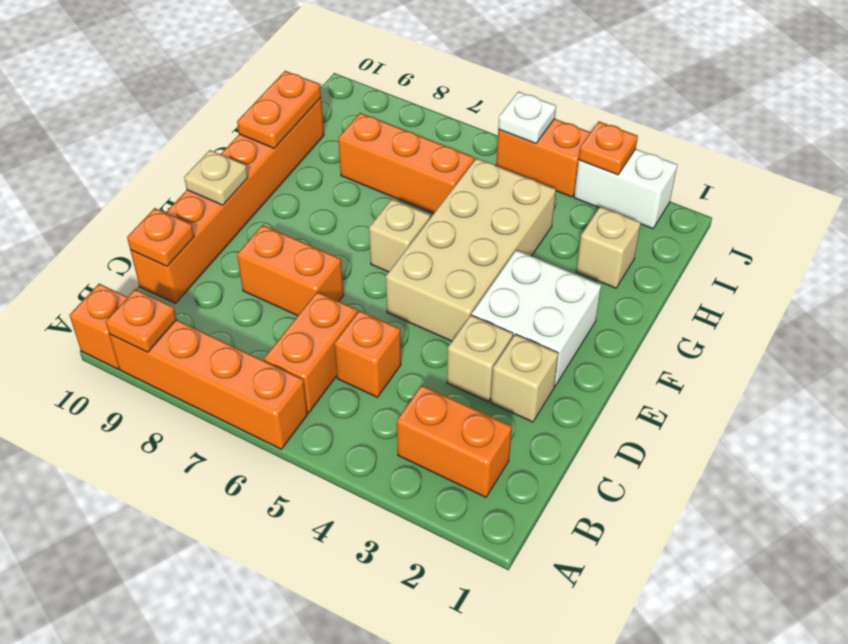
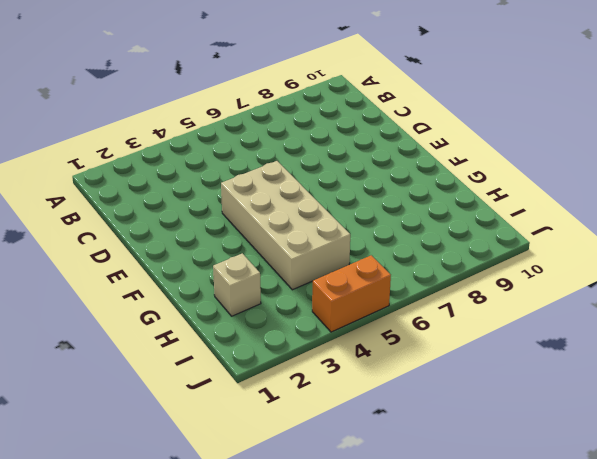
none -> orange brick A6:A9 level 1
none -> orange brick A10 level 1
none -> orange brick B2:B3 level 1

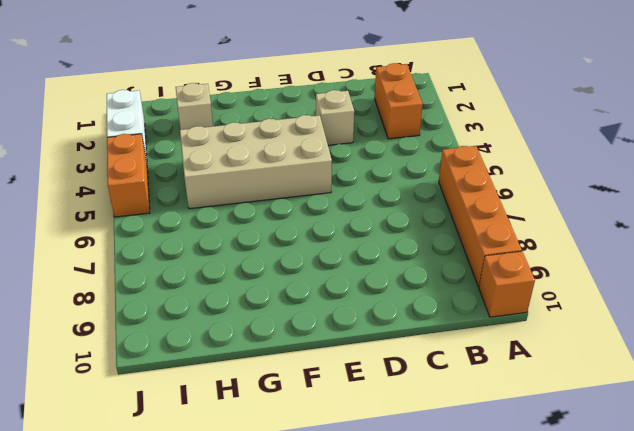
none -> orange brick B6:C6 level 1
none -> orange brick C5 level 1
none -> orange brick C10:H10 level 1

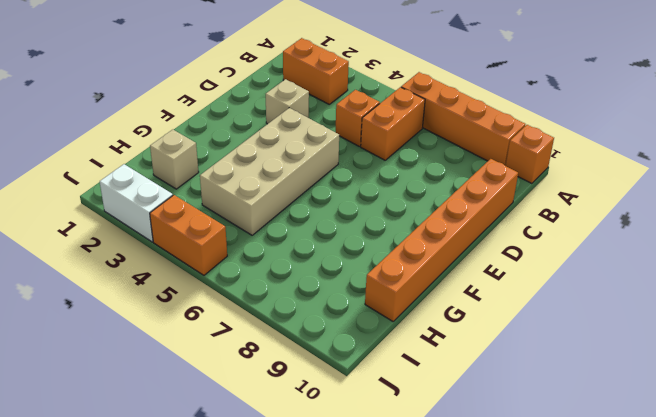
none -> tan brick D2 level 1
none -> orange brick D7:D8 level 1
none -> white brick E2:F3 level 1

